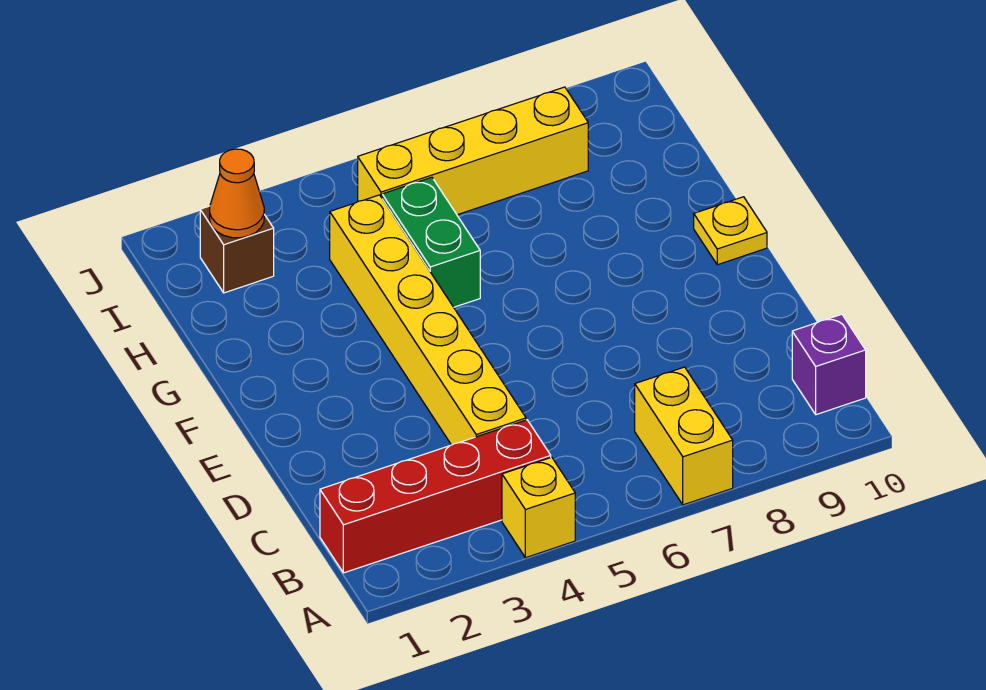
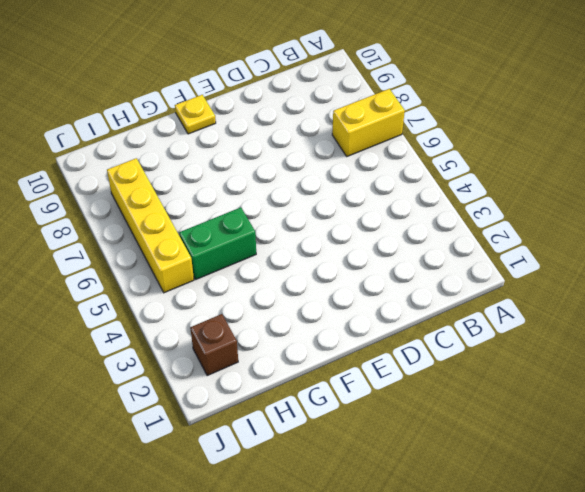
none -> yellow brick A4 level 1
none -> red brick B1:B4 level 1

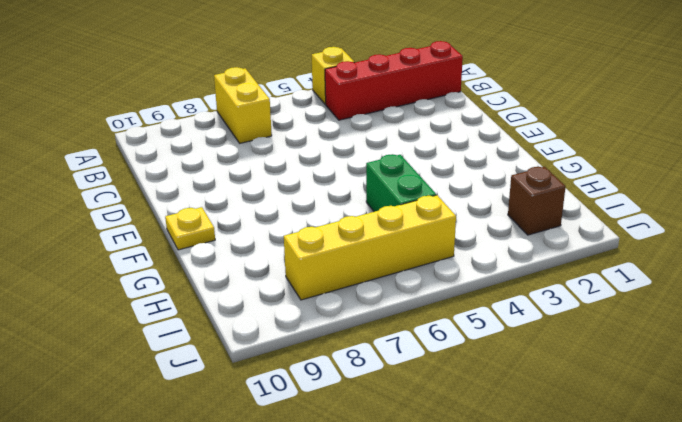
none -> purple brick B10 level 1
none -> yellow brick C4:H4 level 1

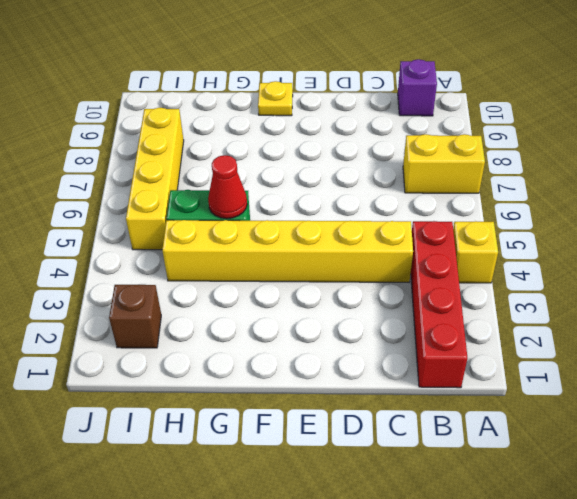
red cone G5 level 2 -> none
none -> orange cone I2 level 2

